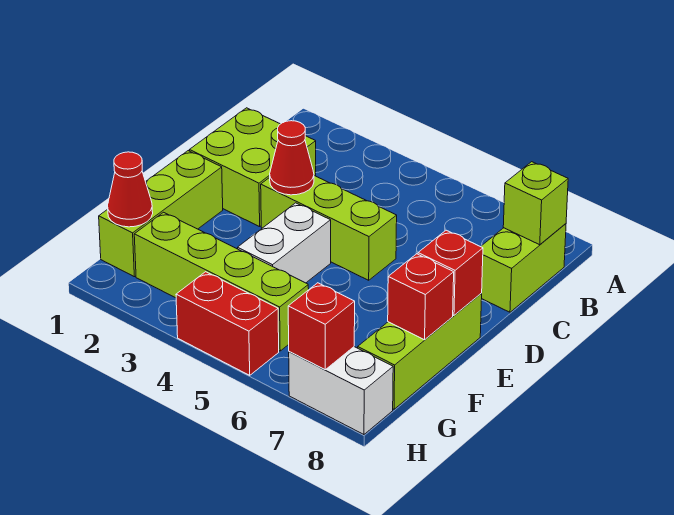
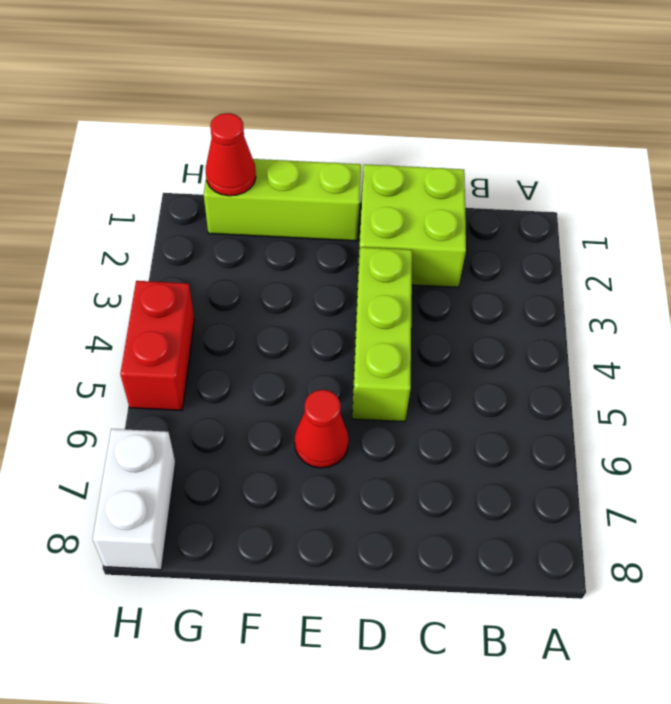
red cone E6 level 1 -> red cone D3 level 2
none -> lime brick B8:C8 level 1
none -> white brick E4:F4 level 1
none -> lime brick E8:G8 level 1

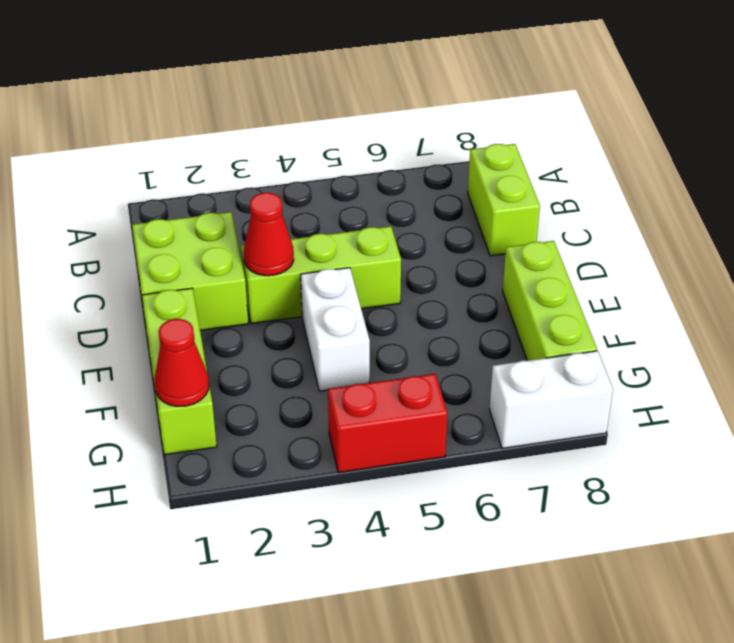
none -> lime brick G2:G5 level 1
none -> lime brick B8 level 2
none -> red brick E8 level 2

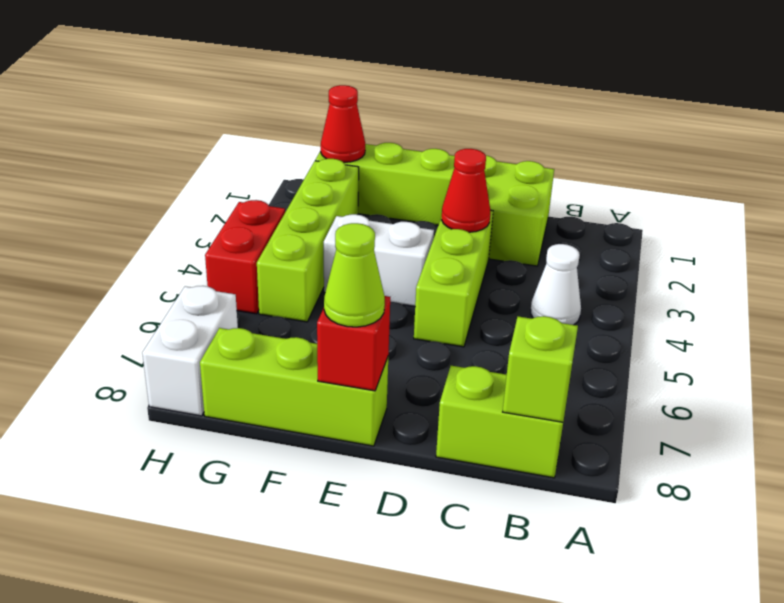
white cone B4 level 1 -> none
lime cone E8 level 3 -> none
none -> red brick F8 level 2
none -> red brick H7 level 2

